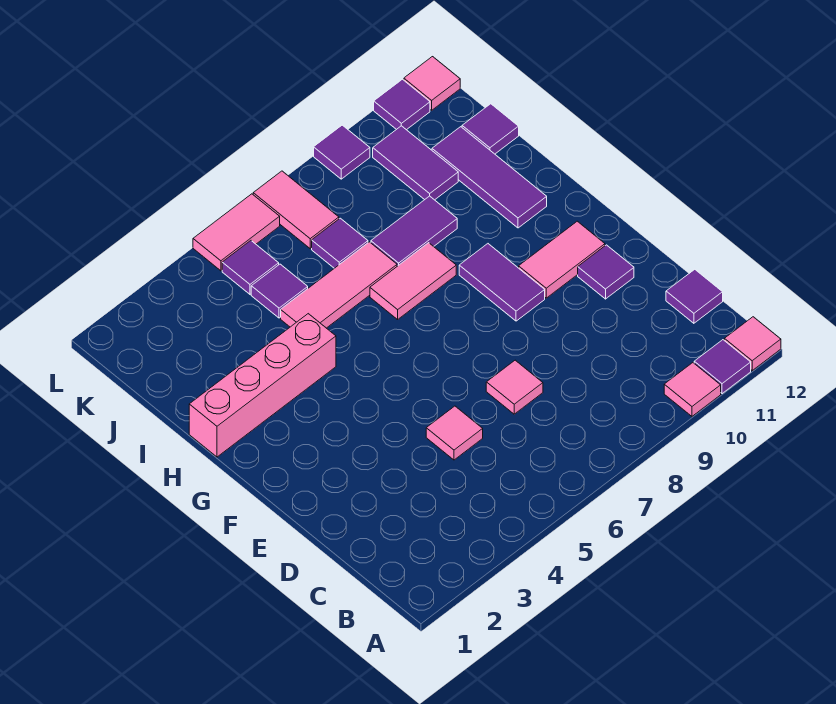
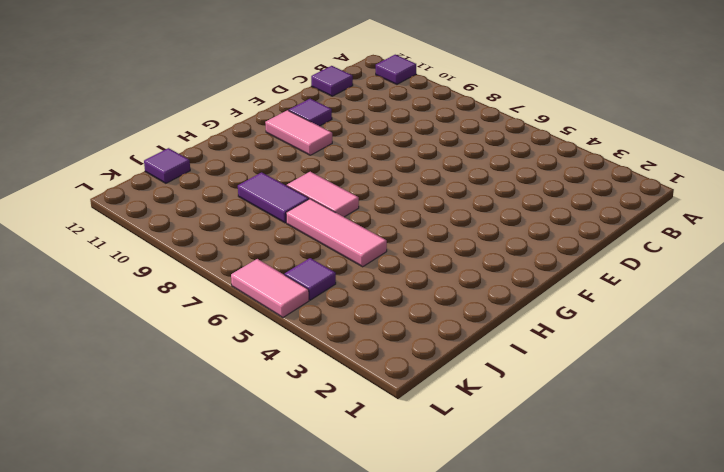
none -> pink tile A10 level 1
none -> pink tile A12 level 1
none -> pink tile D5 level 1

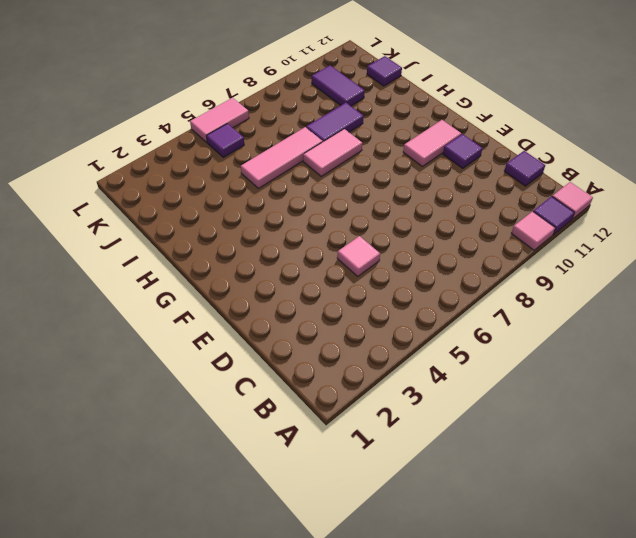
none -> pink tile D7 level 1
none -> purple tile F9:G9 level 1
none -> pink brick H1:H4 level 1

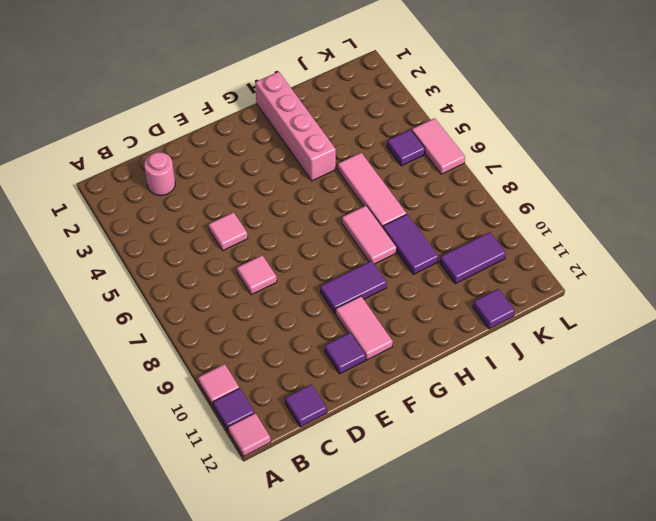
pink round brick C2 level 1 -> none
none -> purple tile H11:J11 level 1
none -> purple tile J5 level 1
none -> purple tile J7 level 1

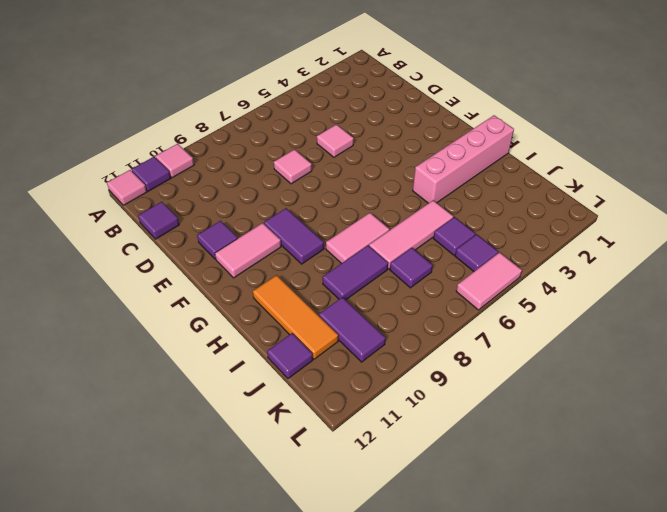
orange tile H11:J11 level 1 -> purple tile H11:J11 level 1
none -> pink tile K7:L7 level 1
none -> purple tile L9 level 1
none -> purple tile L11 level 1

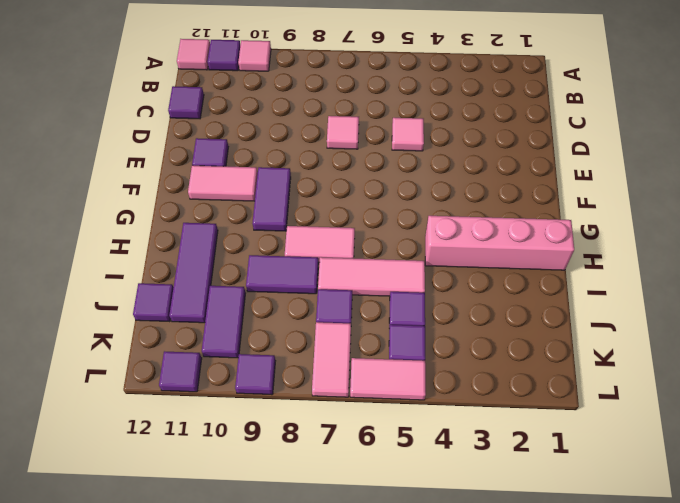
none -> pink tile L12 level 1

